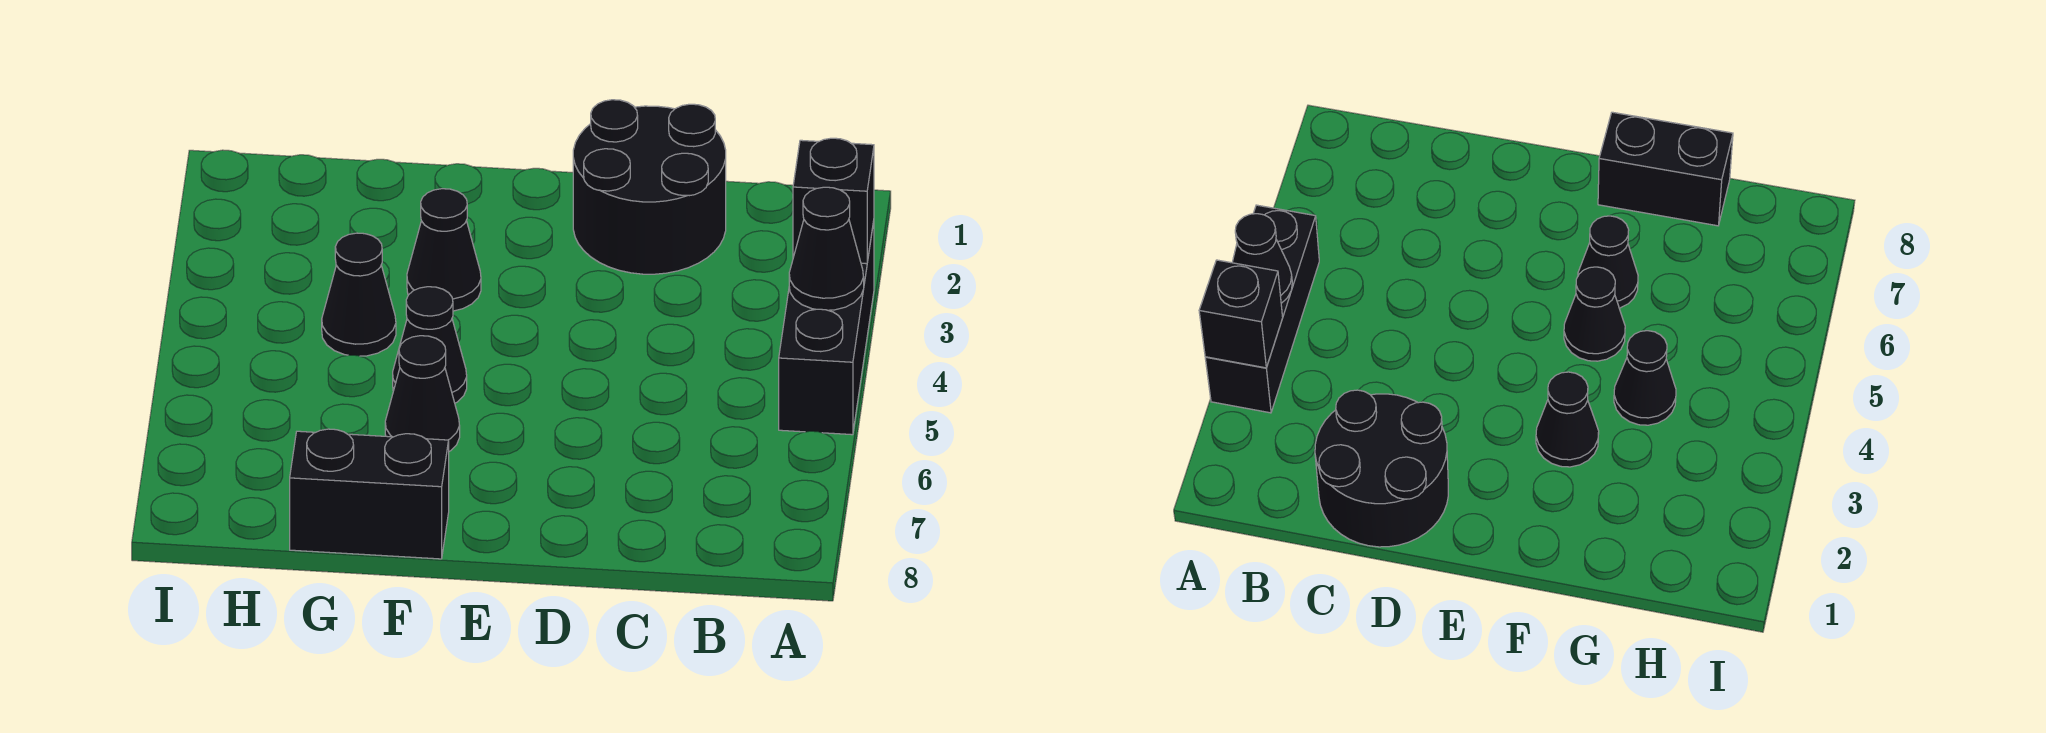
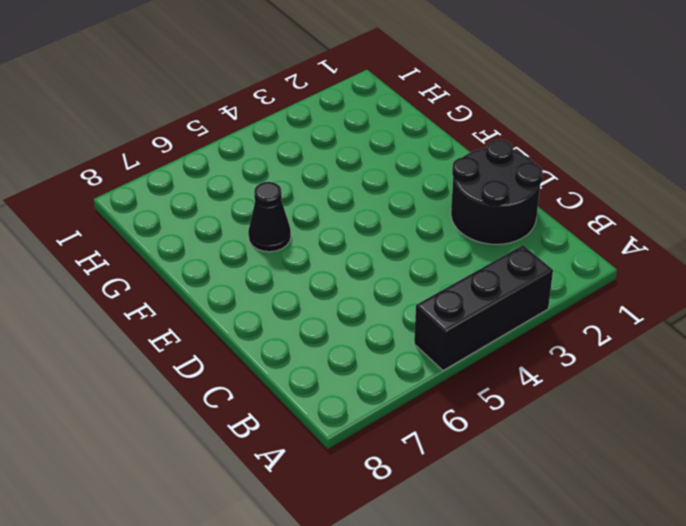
none -> black cone F3 level 1
none -> black cone F5 level 1

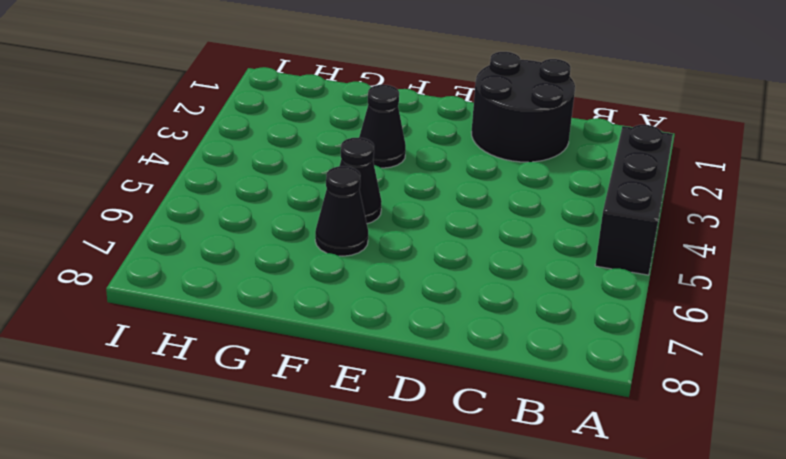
none -> black brick F8:G8 level 1
none -> black cone G4 level 1

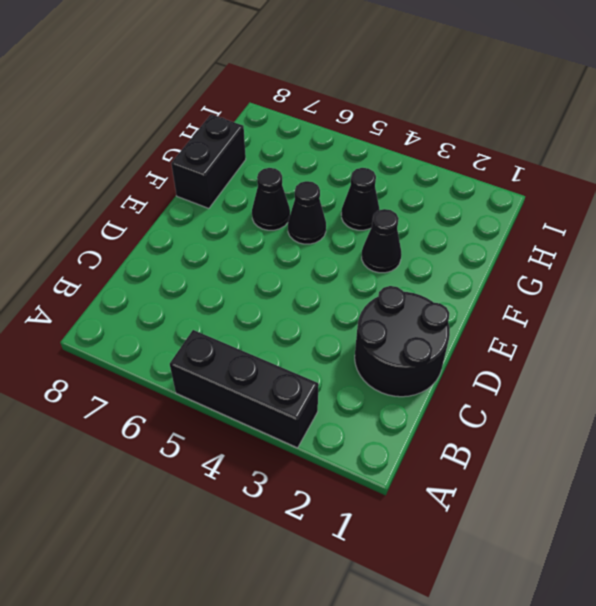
none -> black brick A3 level 2
none -> black cone A4 level 2

